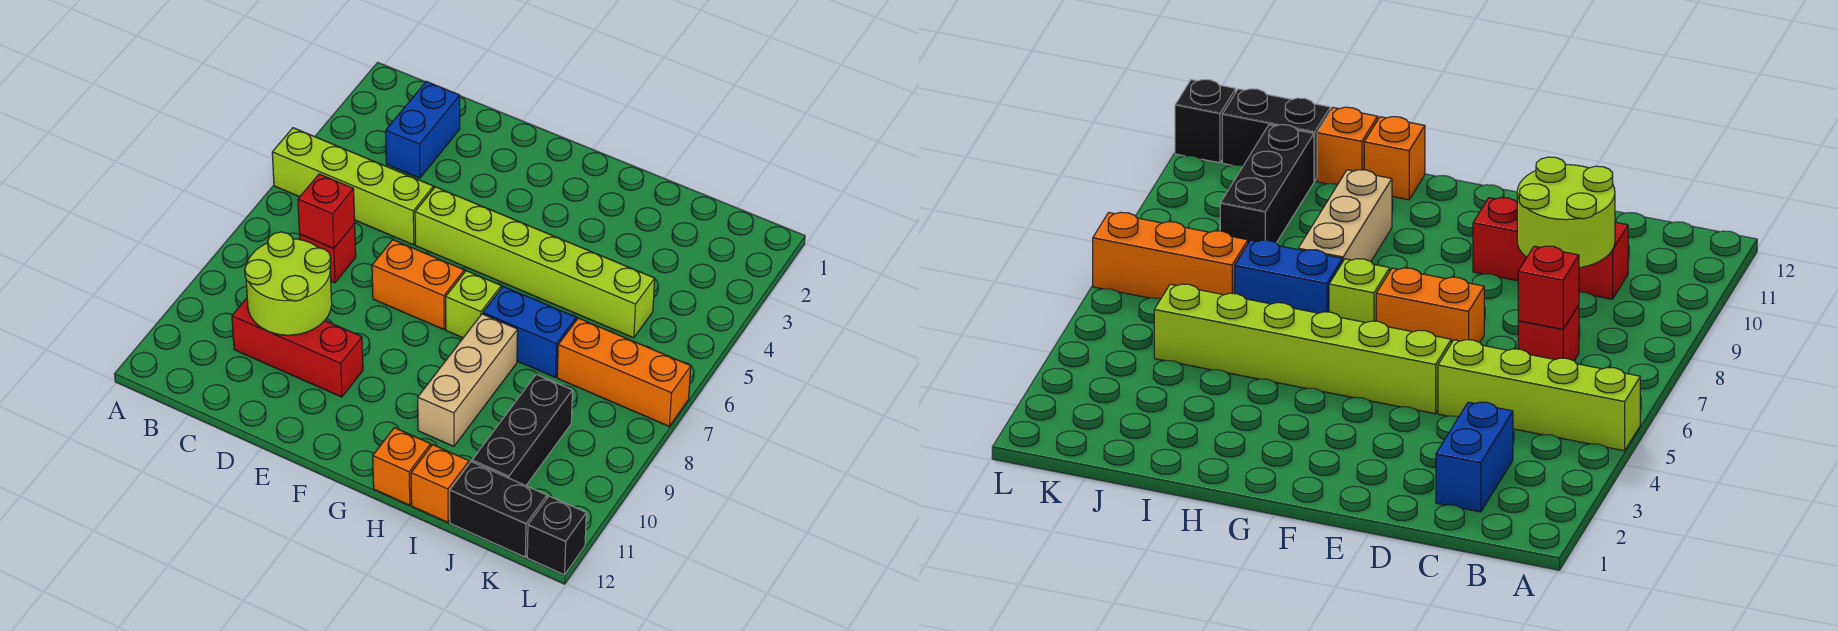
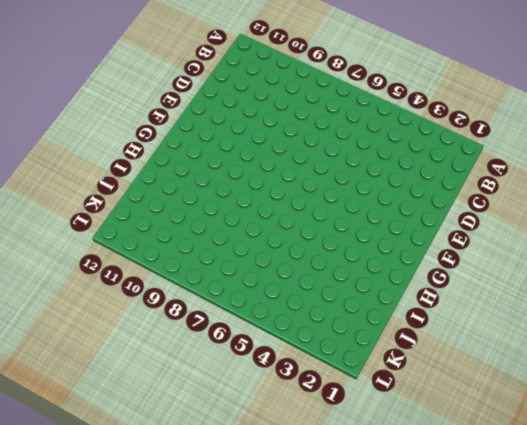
none -> lime brick A5:D5 level 1
none -> blue brick C2:C3 level 1
none -> red brick C7 level 1

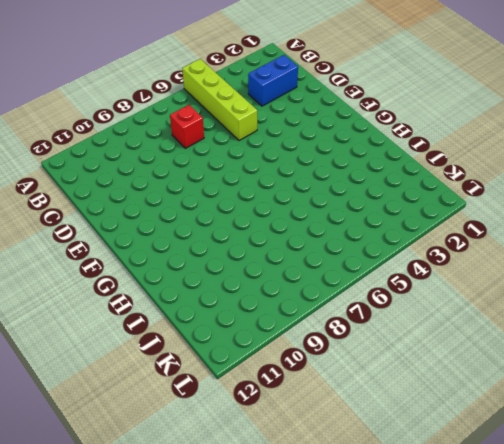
none -> red brick C10:E10 level 1
none -> lime brick E5:J5 level 1
none -> orange brick E7:F7 level 1

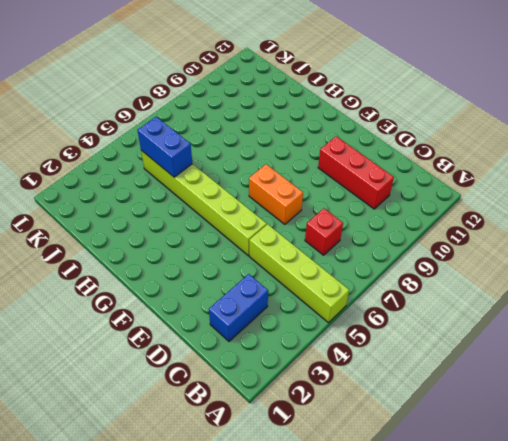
blue brick I5:J5 level 2 -> blue brick H7:I7 level 1
none -> lime brick G7 level 1
none -> tan brick H8:H10 level 1
none -> orange brick H12 level 1

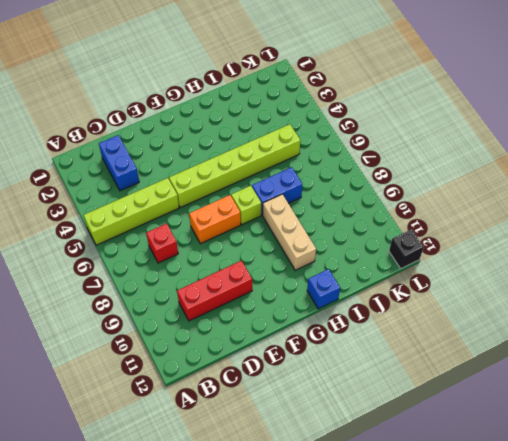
blue brick H12 level 1 -> orange brick H12 level 1
none -> orange brick I12 level 1
none -> orange brick J7:L7 level 1
none -> black brick J9:J11 level 1

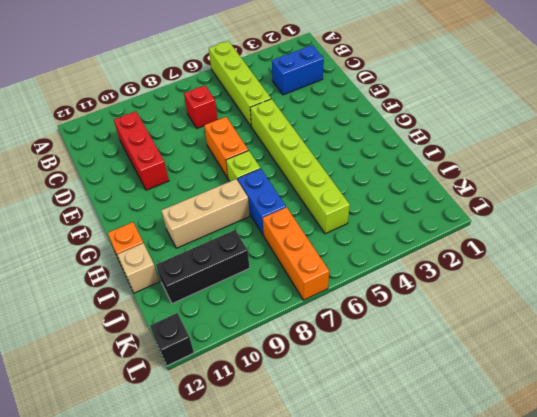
tan brick I12 level 1 -> orange brick I12 level 1
none -> black brick J12:K12 level 1
none -> red brick C7 level 2
none -> lime round brick C9:D10 level 2

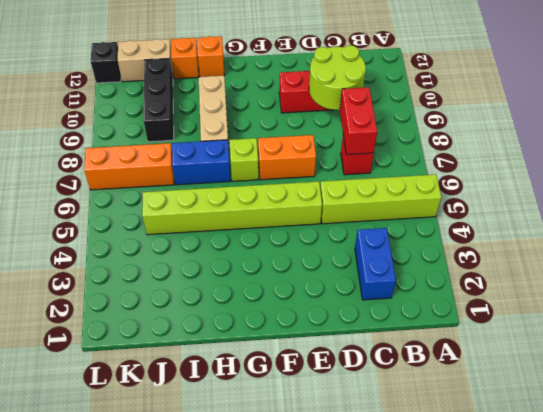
red brick C7:C8 level 2 -> red brick C7 level 2
tan brick J12:K12 level 1 -> black brick J12:K12 level 1

